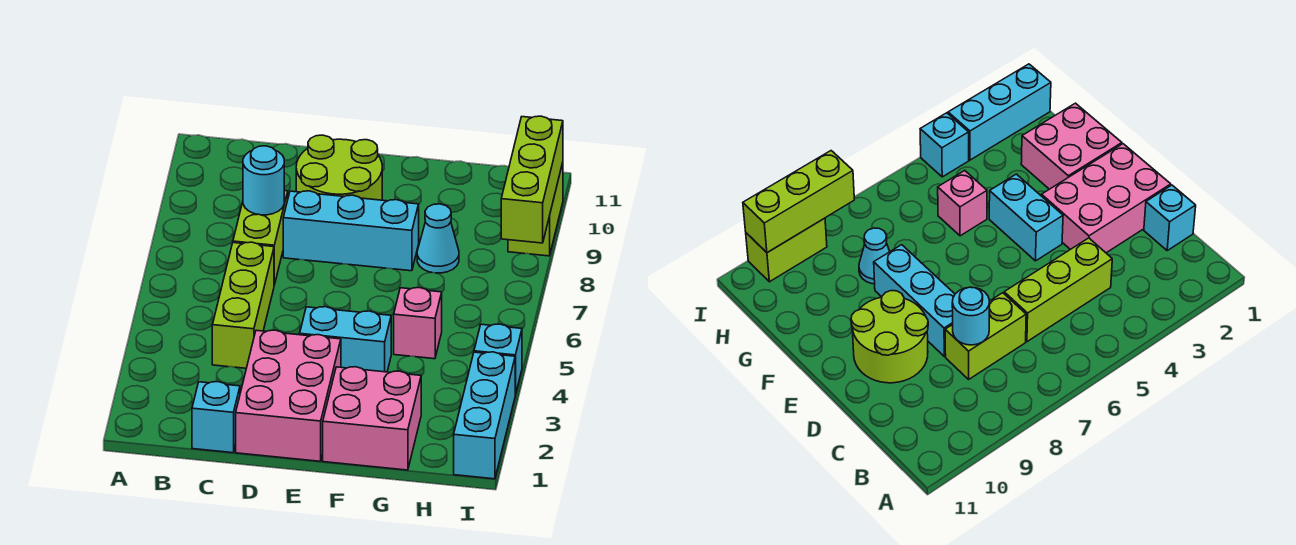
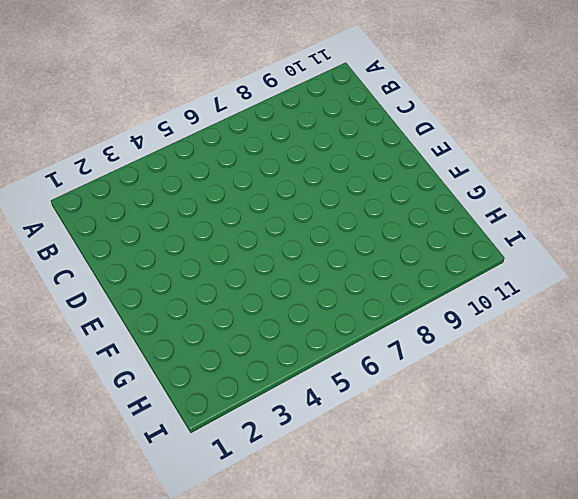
none -> cyan brick C1 level 1
none -> lime brick C4:C6 level 1
none -> lime brick C7:C8 level 1

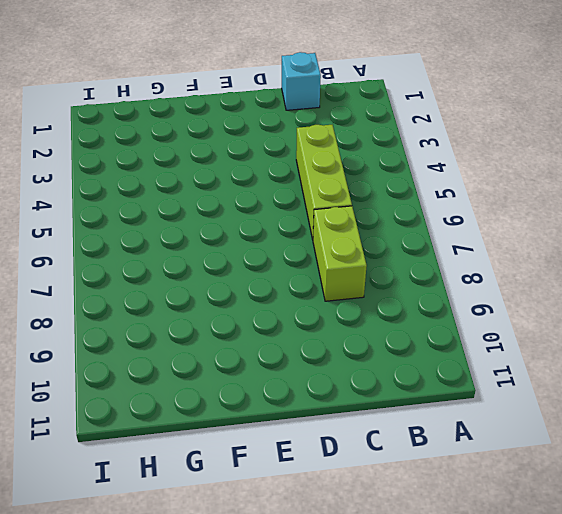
none -> pink brick D1:E3 level 1
none -> cyan brick D8:F8 level 1
none -> lime round brick D9:E10 level 1

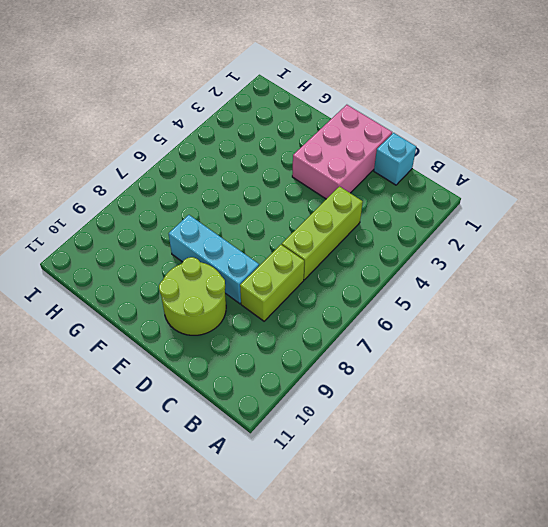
none -> cyan brick E4:F4 level 1
none -> pink brick F1:G2 level 1
none -> pink brick G5 level 1

